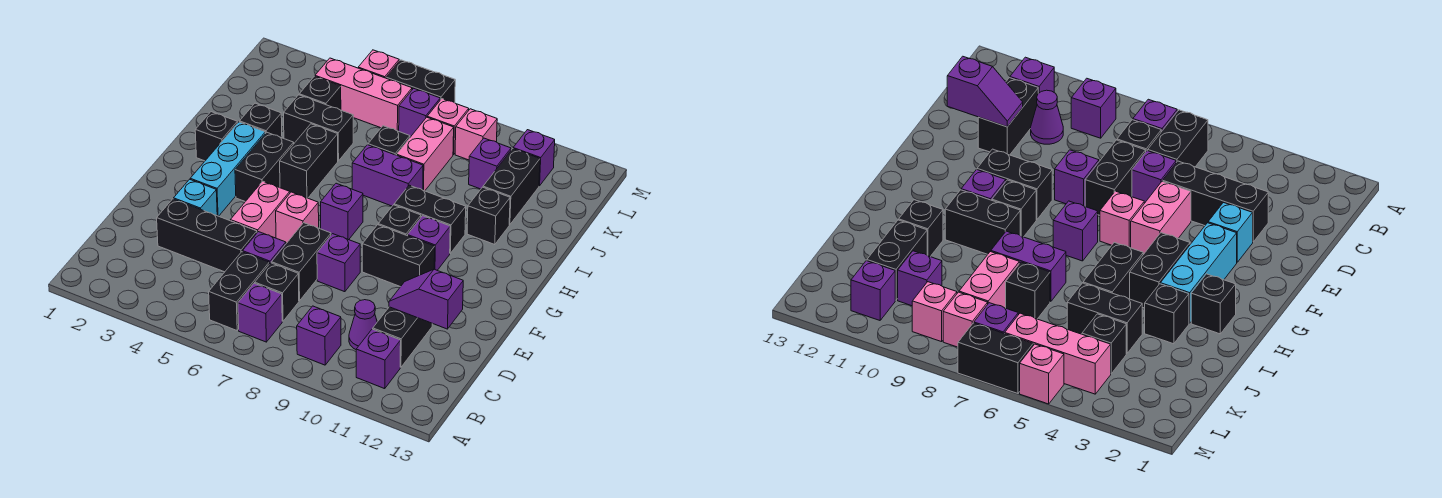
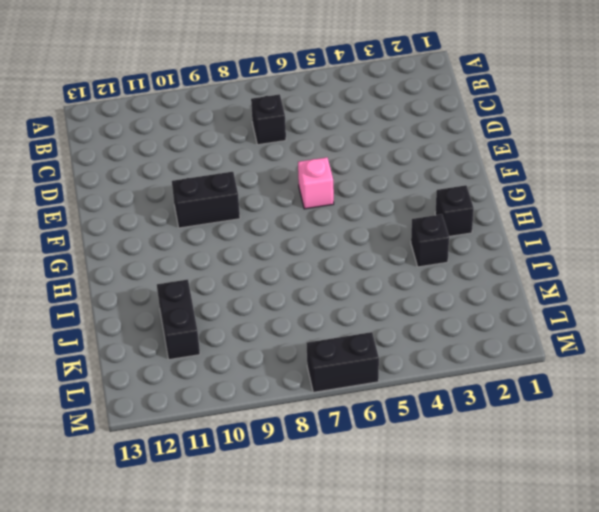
none -> black brick B6:C6 level 1
none -> purple brick B7 level 1
none -> purple brick B9 level 1
none -> purple brick B11 level 1

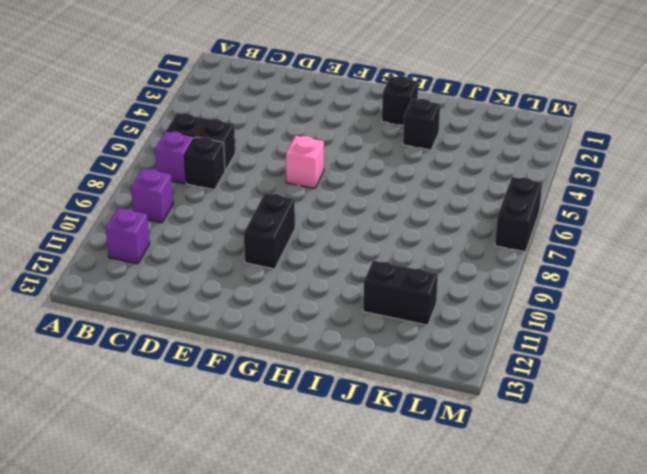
none -> purple cone C10 level 1
none -> black brick C11:D11 level 1
none -> black brick D3:D5 level 1
none -> purple brick D6 level 1

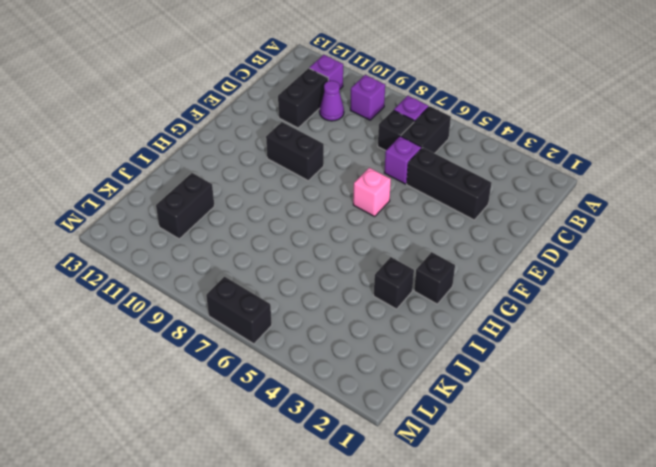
none -> black brick D7:E7 level 1
none -> cyan brick E3 level 1
none -> pink brick E5:F5 level 1
none -> purple brick E8 level 1

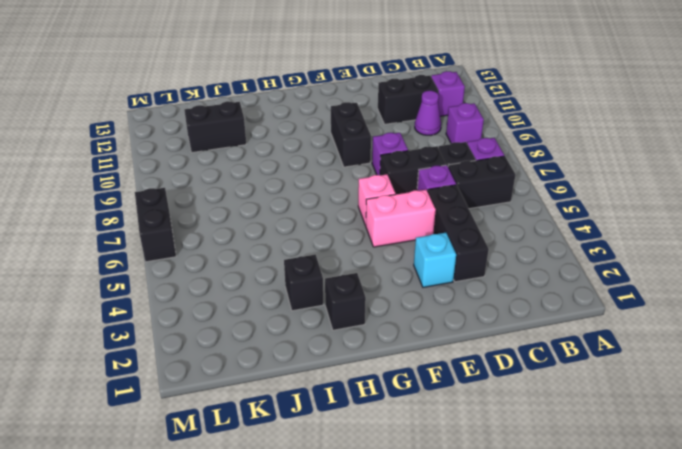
none -> cyan brick F3:H3 level 1
none -> black brick G4:H4 level 1
none -> purple brick G7 level 1
none -> black brick G9 level 1

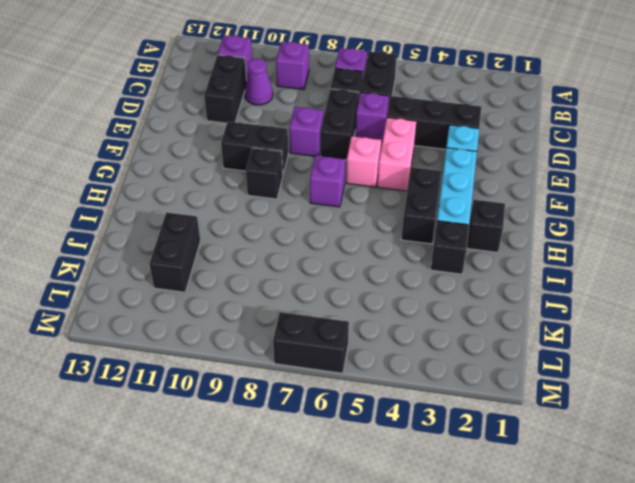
none -> purple brick G10 level 1
none -> black brick H5:I5 level 1
none -> black brick H9:H10 level 1
none -> purple brick I7:I8 level 1

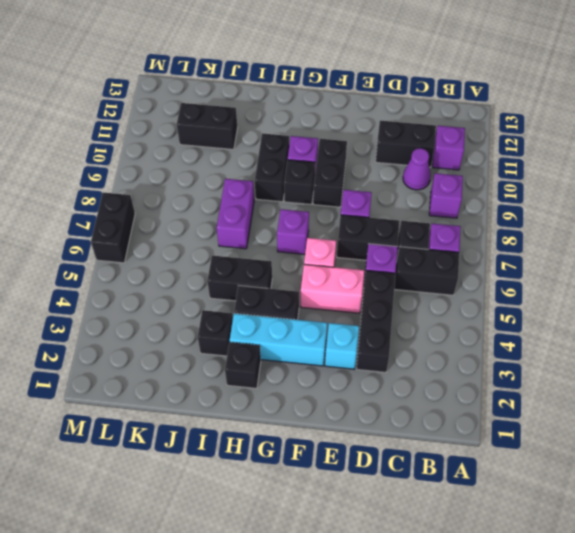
none -> black brick I11 level 1
none -> black brick J4:J5 level 1
none -> black brick J7 level 1
none -> pink brick J8:K8 level 1

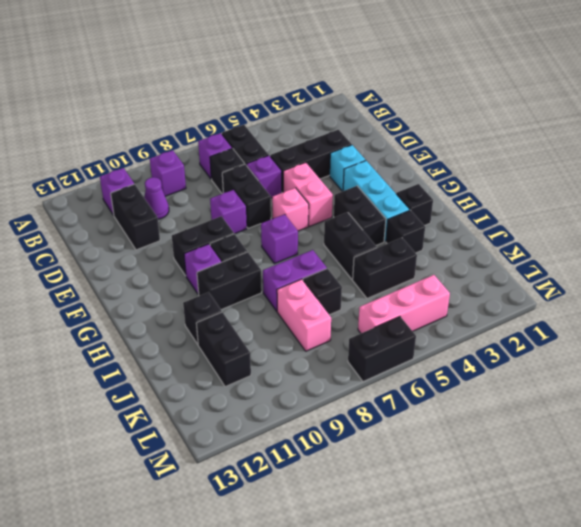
none -> black brick K4 level 1
none -> purple brick K10 level 1
none -> purple brick L7 level 1
none -> pink brick L8 level 1

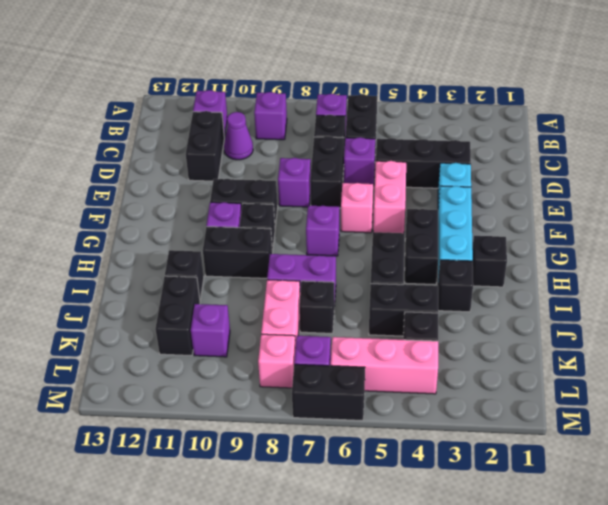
none -> pink brick L9 level 1
none -> purple brick L11 level 1
none -> pink brick M5 level 1
none -> purple slope D11:D12 level 2 top 12

